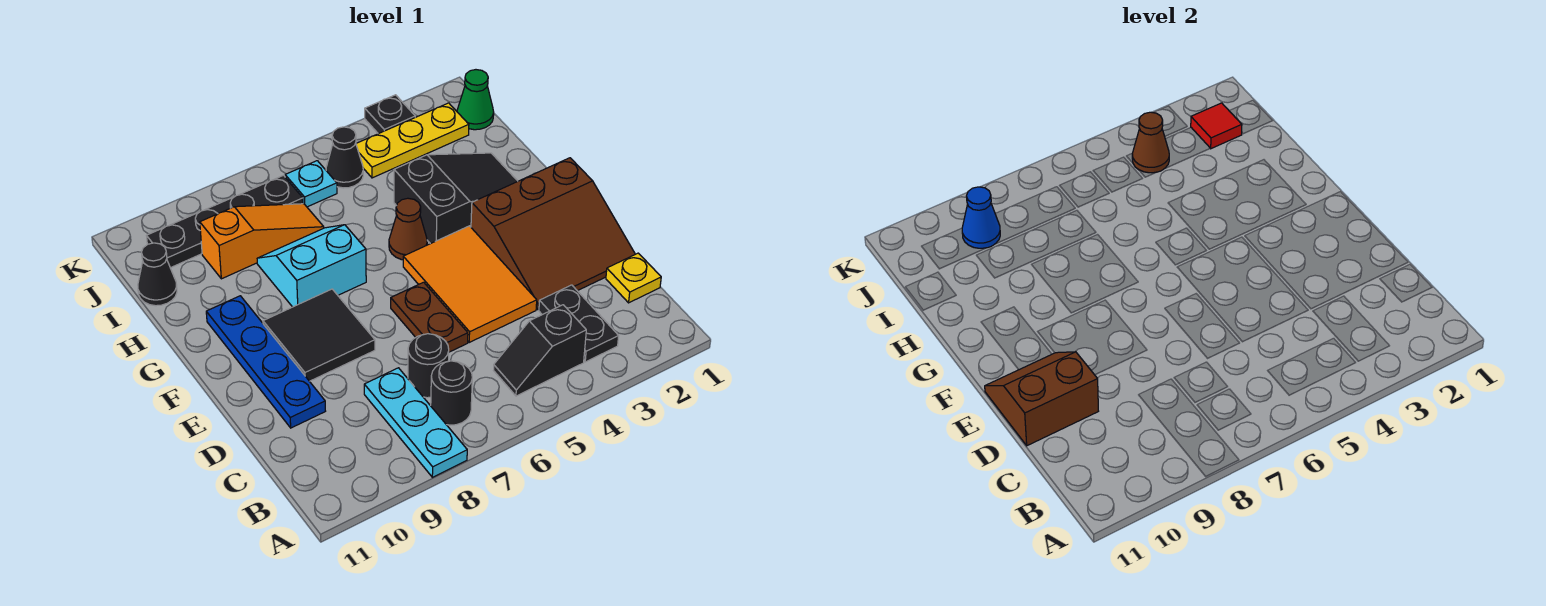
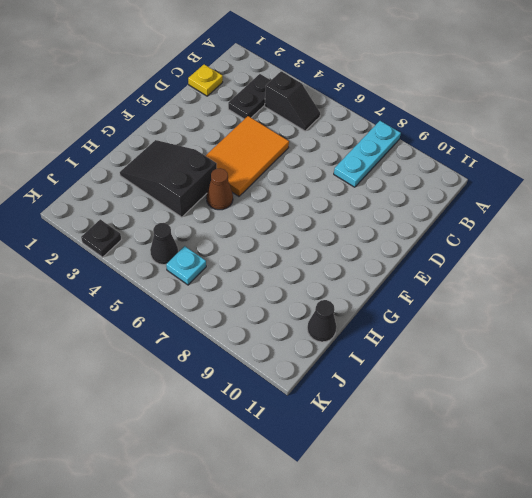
none -> black round brick B7 level 1
none -> black round brick C7 level 1
none -> brown slope D1:F3 level 1 top F

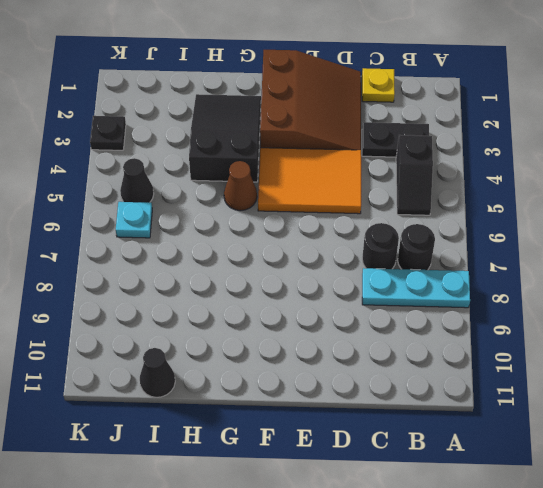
none -> brown plate D6:E6 level 1
none -> blue plate D10:G10 level 1
none -> black tile E8:F9 level 1

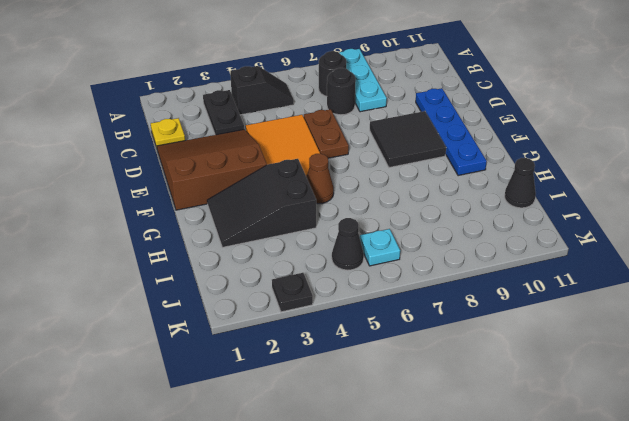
none -> cyan slope G7:H8 level 1 top G
none -> orange slope I7:I9 level 1 top 9
none -> green cone J1 level 1

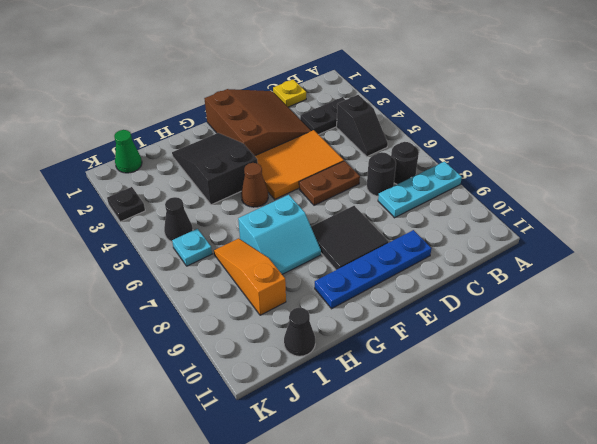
cyan slope G7:H8 level 1 top 7 -> cyan slope G7:H8 level 1 top G
none -> yellow plate J2:J4 level 1
none -> black plate J7:J10 level 1
none -> brown slope D10:E11 level 2 top D

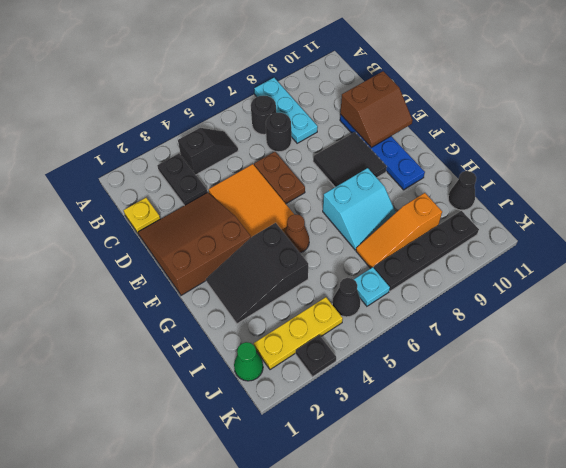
none -> red tile J2 level 2
none -> brown cone J4 level 2
none -> blue cone J9 level 2

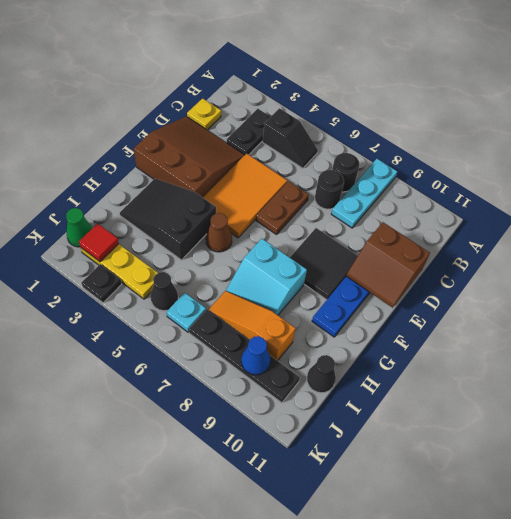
none -> brown cone J4 level 2

